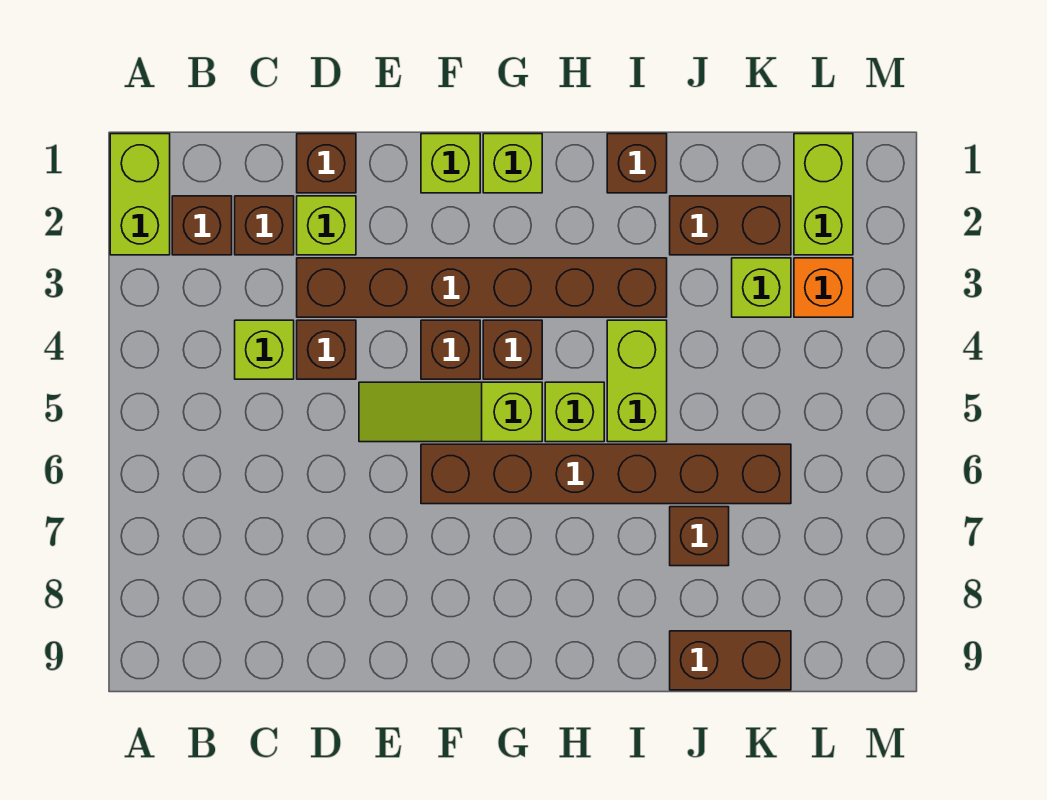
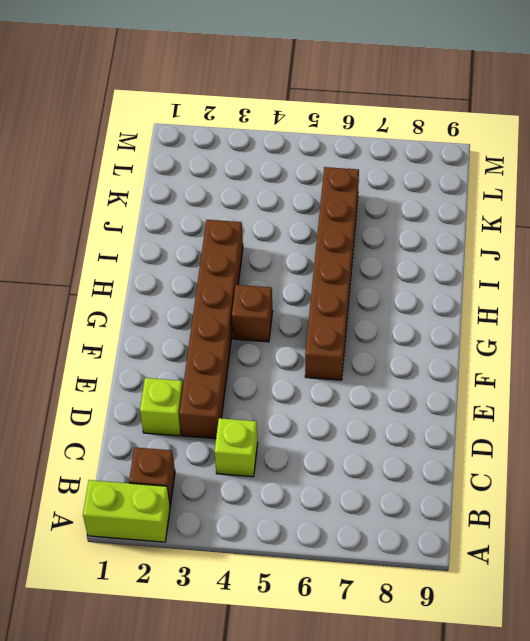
none -> brown brick C2 level 1
none -> brown brick D1 level 1
none -> brown brick D4 level 1

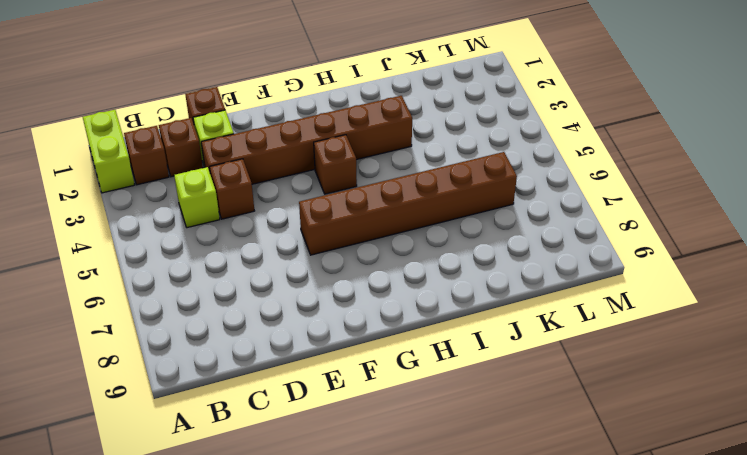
none -> lime slope E5:G5 level 1 top G
none -> lime brick F1 level 1
none -> brown brick F4 level 1

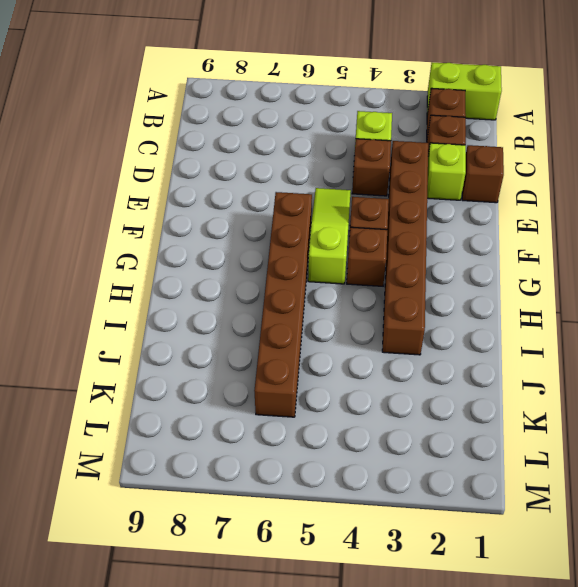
none -> lime brick F1 level 1
none -> lime brick G1 level 1
none -> lime brick H5 level 1

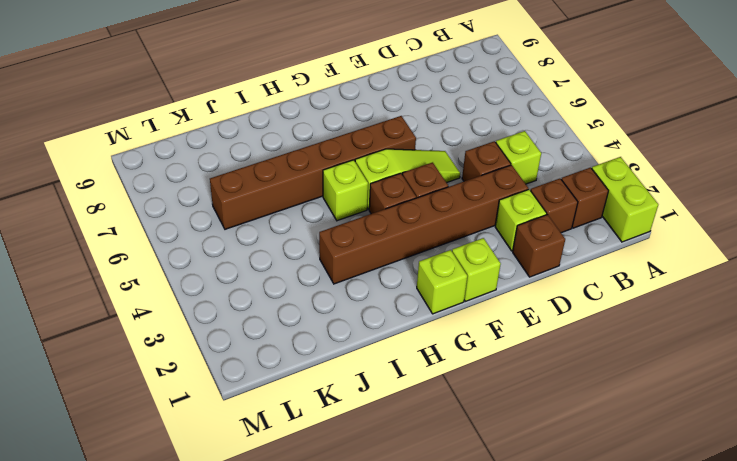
none -> brown brick I1 level 1
none -> lime brick I4:I5 level 1
none -> brown brick J2:K2 level 1

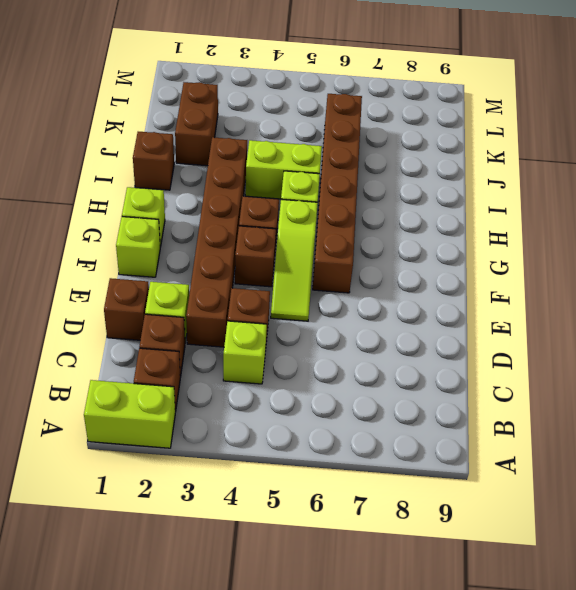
none -> brown brick J7 level 1
none -> brown brick J9:K9 level 1
none -> lime brick K3 level 1

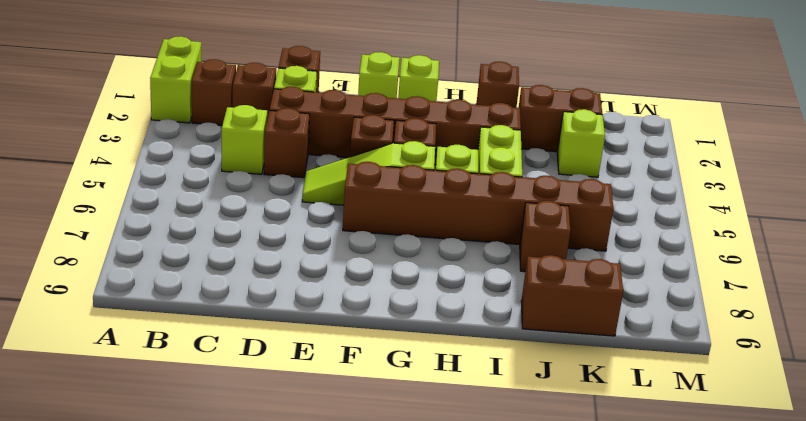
none -> lime brick L1:L2 level 1
none -> orange brick L3 level 1

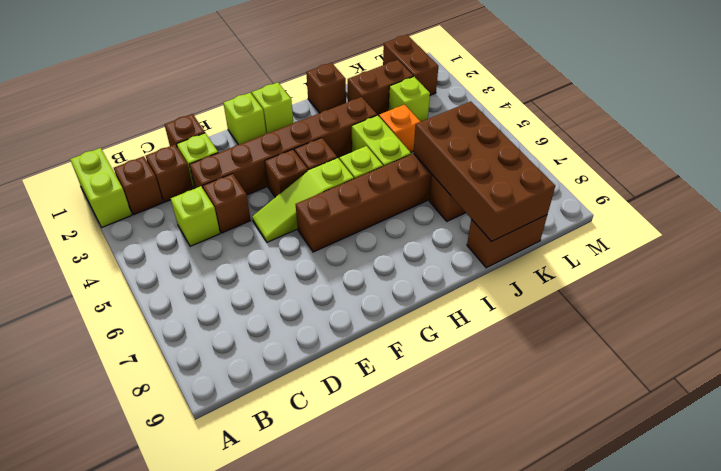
orange brick J4 level 1 -> orange brick L3 level 1
brown brick J6:K9 level 2 -> none
brown brick L1:L2 level 1 -> lime brick L1:L2 level 1

